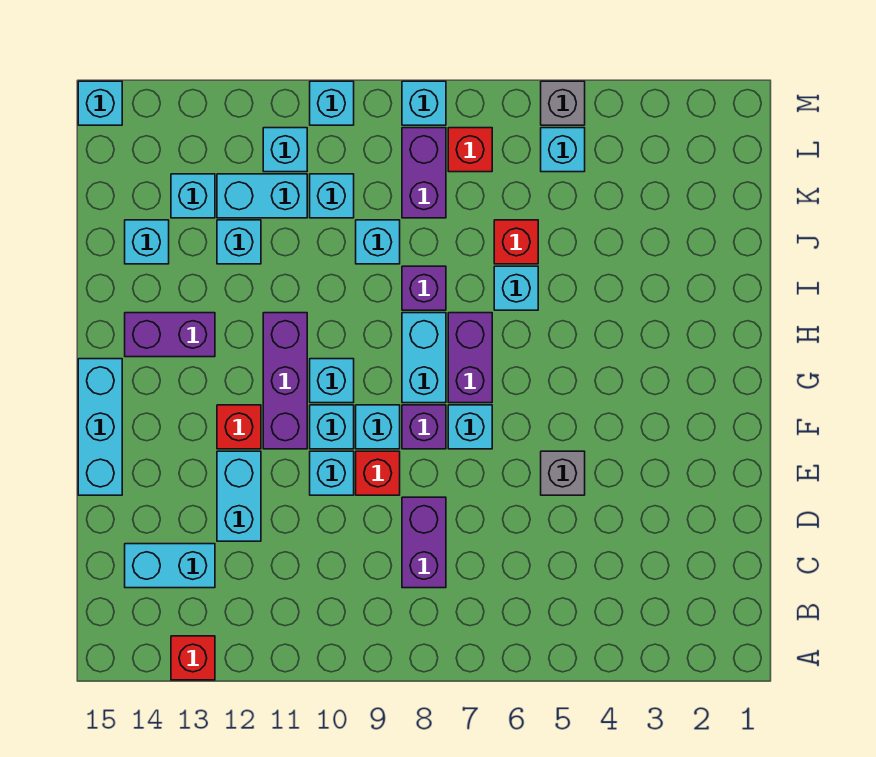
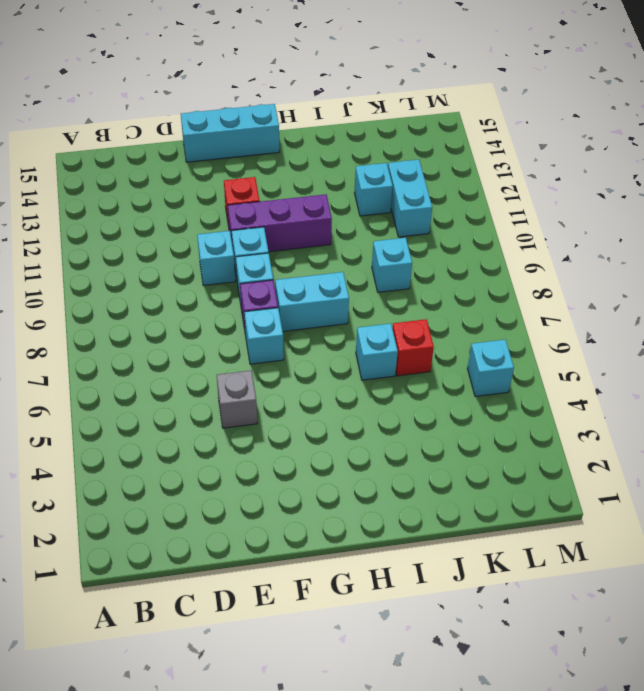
none -> red brick A13 level 1
none -> purple brick C8:D8 level 1
none -> cyan brick C13:C14 level 1
none -> cyan brick D12:E12 level 1

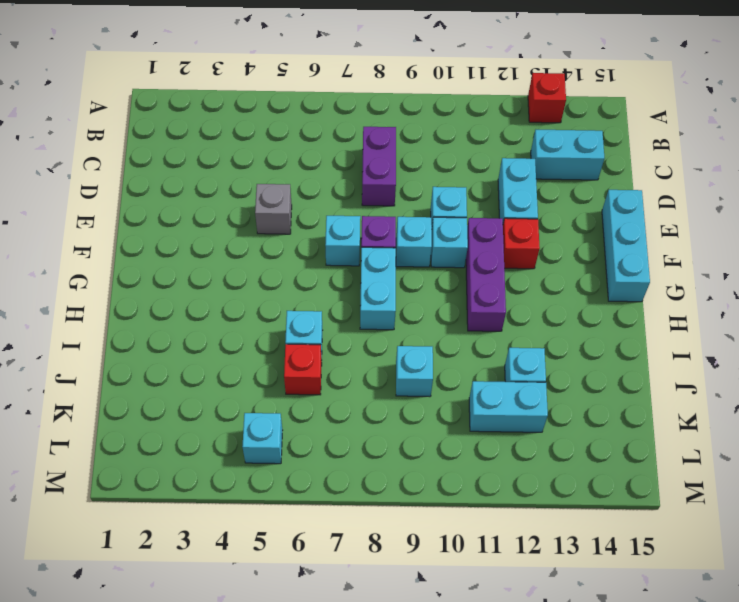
none -> red brick E9 level 1
none -> purple brick G7:H7 level 1
none -> cyan brick G10 level 1
none -> purple brick H13:H14 level 1

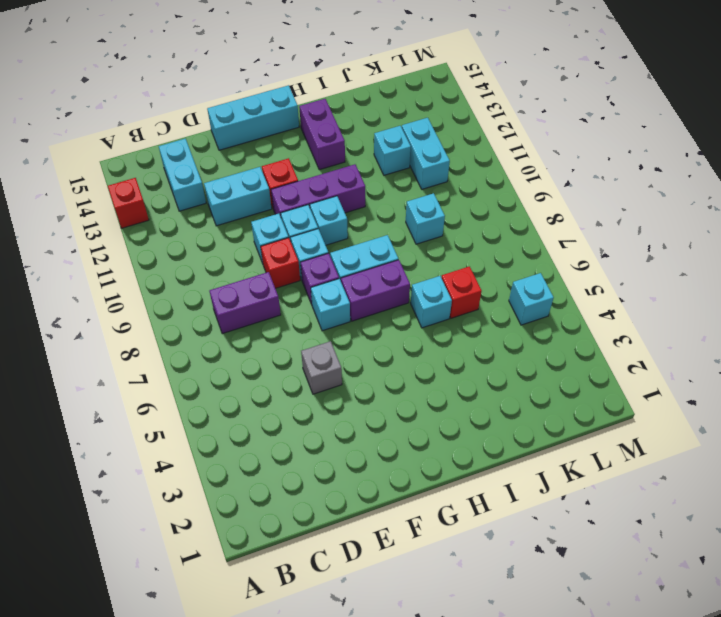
none -> purple brick I8 level 1
none -> cyan brick J14 level 1
none -> purple brick K8:L8 level 1
none -> cyan brick K10 level 1

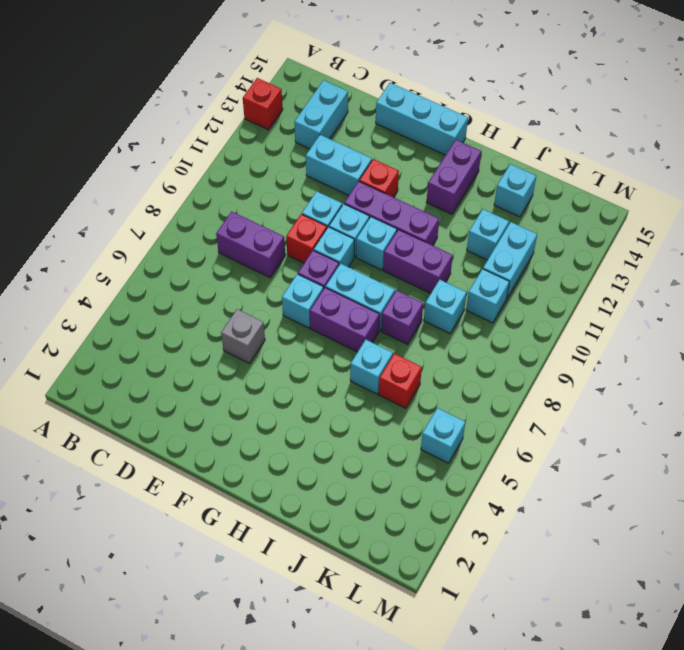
purple brick H10:I10 level 1 -> purple brick K8:L8 level 1
none -> cyan brick K13 level 1
none -> red brick L7 level 1
none -> cyan brick L11 level 1
none -> grey brick M5 level 1

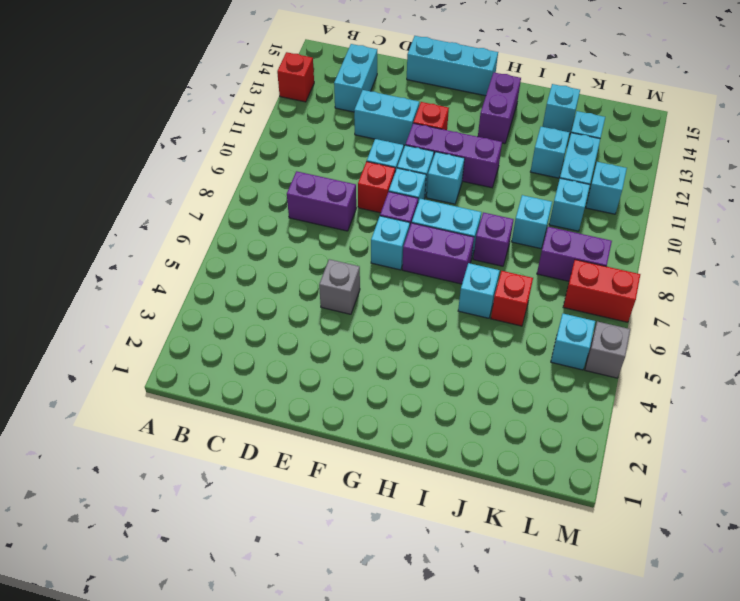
red brick L7:M7 level 1 -> red brick L7 level 1
none -> cyan brick M8 level 1
none -> cyan brick M10 level 1
none -> cyan brick M15 level 1

